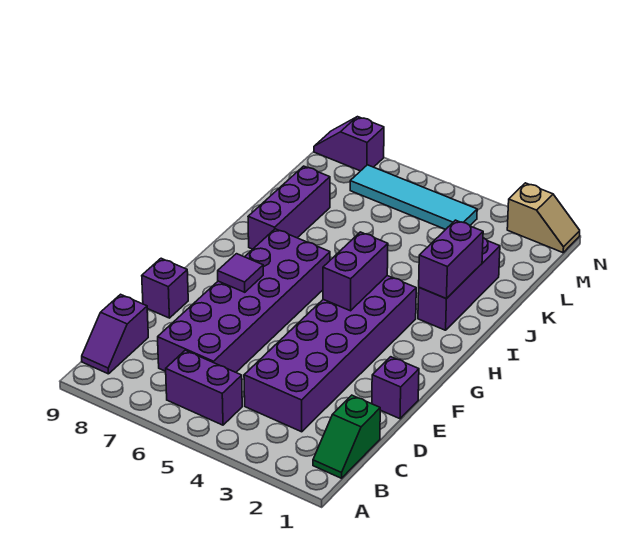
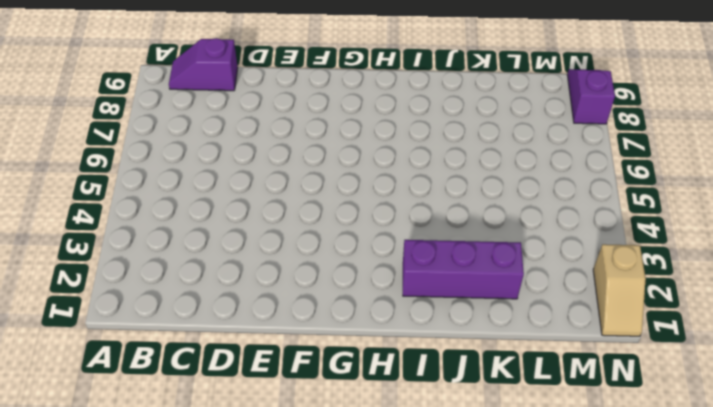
none -> green slope B1:C1 level 1 top C
none -> purple brick B5:B6 level 1
none -> purple brick C3:H4 level 1

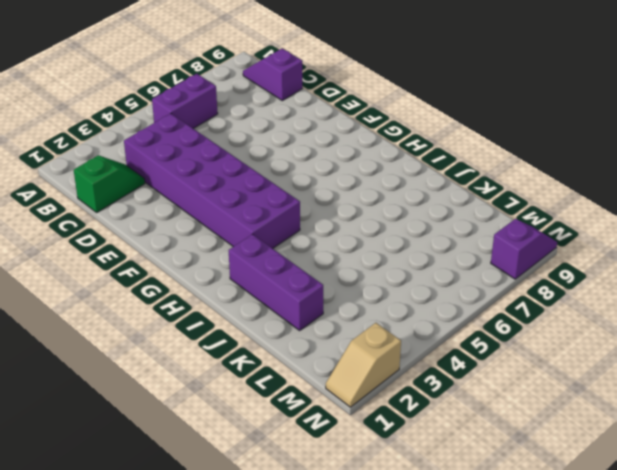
green slope C1:C2 level 1 top 1 -> green slope B1:C1 level 1 top C
none -> purple brick C6:H7 level 1
none -> purple brick E1 level 1
none -> purple brick E9 level 1

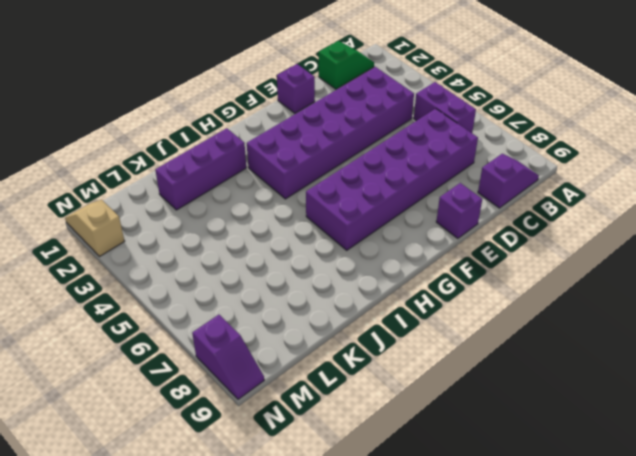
none -> purple brick I8:K8 level 1
none -> cyan tile M4:M7 level 1
none -> purple tile F7 level 2

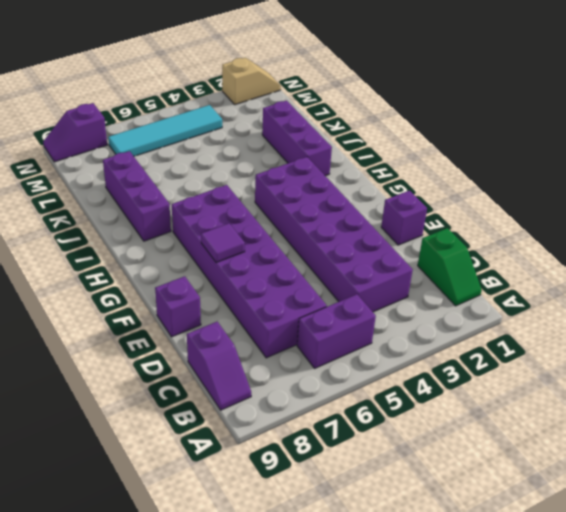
none -> purple brick G4:H4 level 2
none -> purple brick I2:J2 level 2

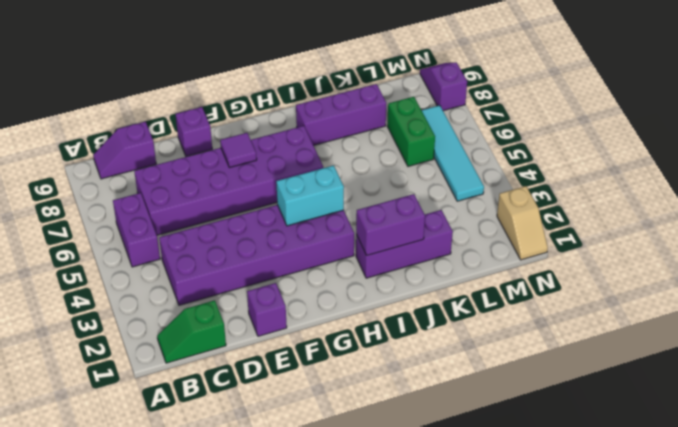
cyan brick G4:H4 level 2 -> purple brick G4:H4 level 2
green brick L6:L7 level 1 -> none

